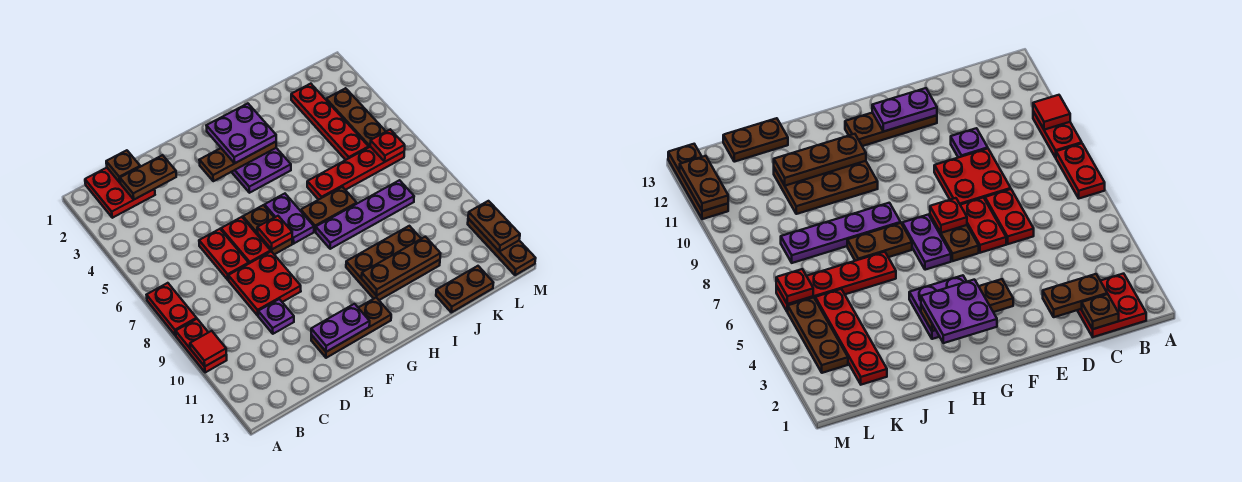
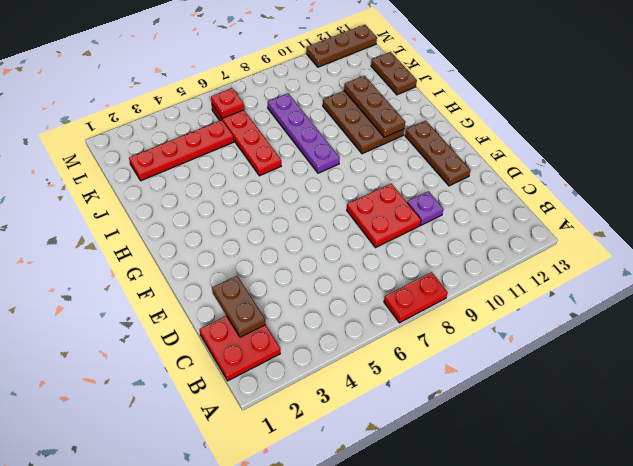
none -> red plate A9:A10 level 1
none -> red plate D6:D7 level 1
none -> red plate E6:E7 level 1

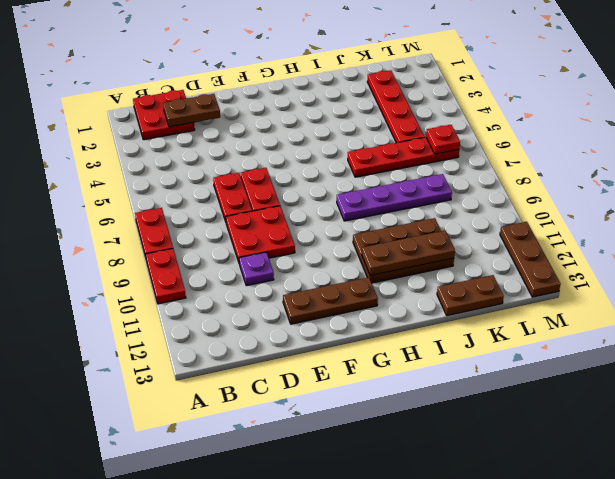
none -> brown plate F6:F7 level 1
none -> purple plate G3:H4 level 1
none -> purple plate G6:G7 level 1

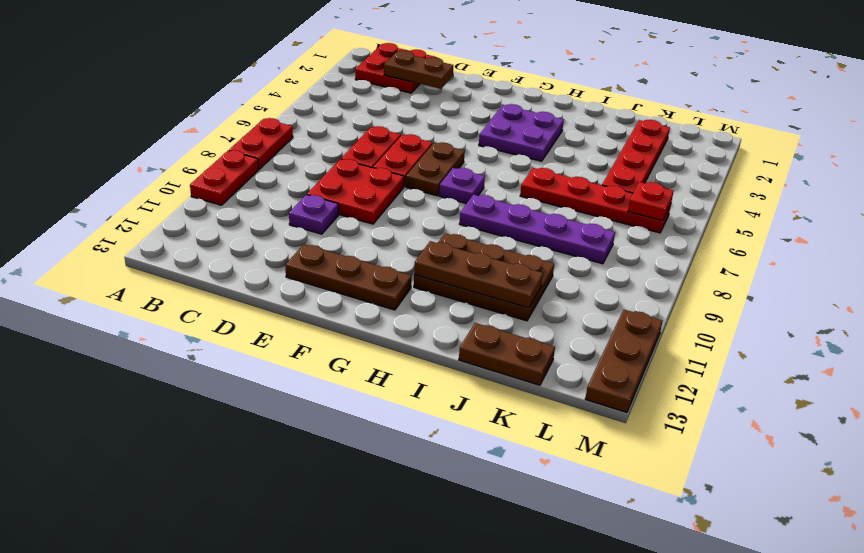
purple plate G7 level 1 -> purple plate G6:G7 level 1
none -> brown plate H7:I7 level 1
none -> brown plate L3:L5 level 1
none -> red tile A10 level 2

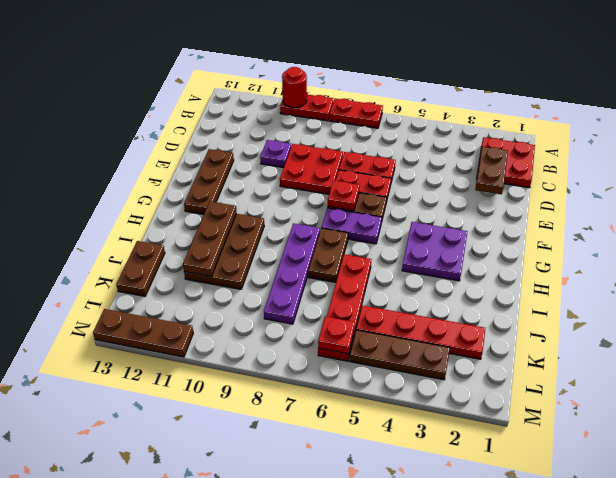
red round brick A10 level 2 -> red tile A10 level 2
none -> brown plate C1 level 2
none -> purple plate E12:F12 level 2
none -> brown plate F3:H3 level 2

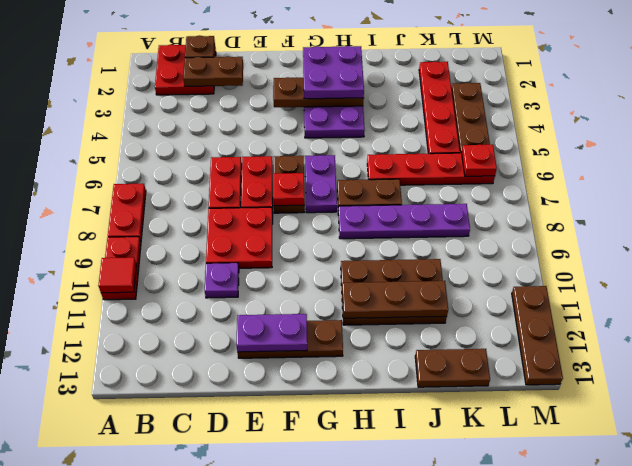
none -> brown plate M11:M12 level 2

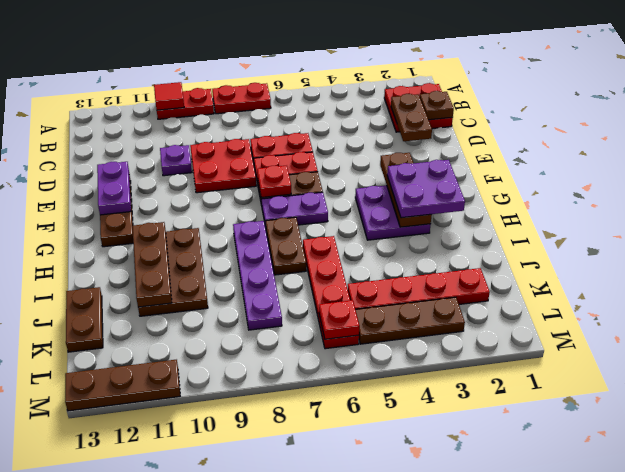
none -> brown plate M11:M12 level 2

